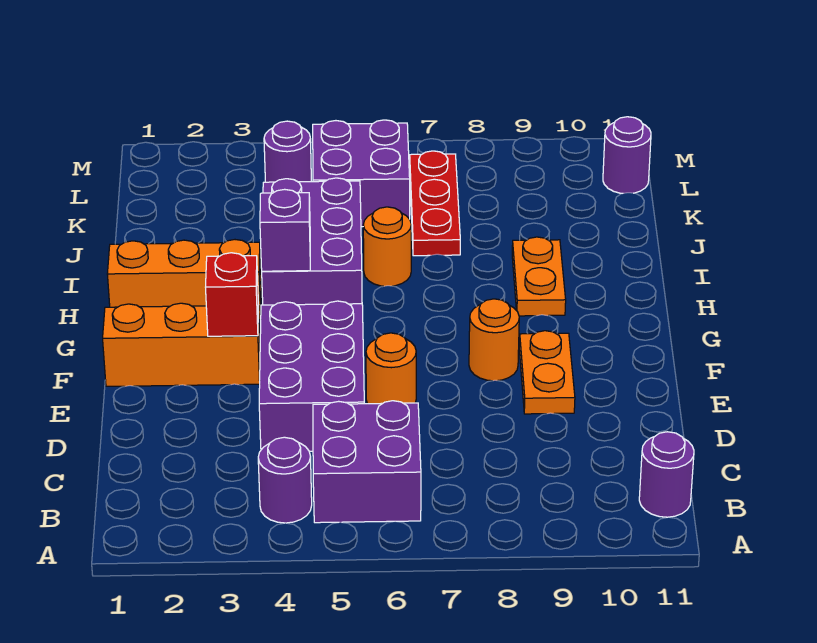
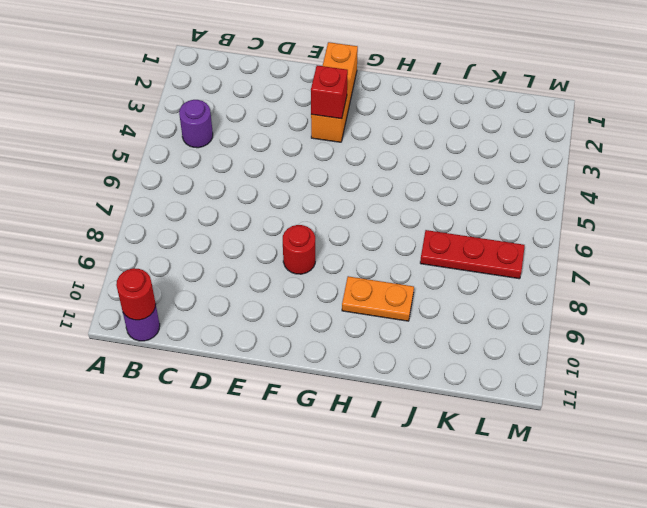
red round brick B11 level 2 -> none
red round brick F8 level 1 -> orange round brick F8 level 1
none -> purple brick B5:C6 level 1
none -> purple brick D4:F5 level 1
none -> orange round brick E6 level 1

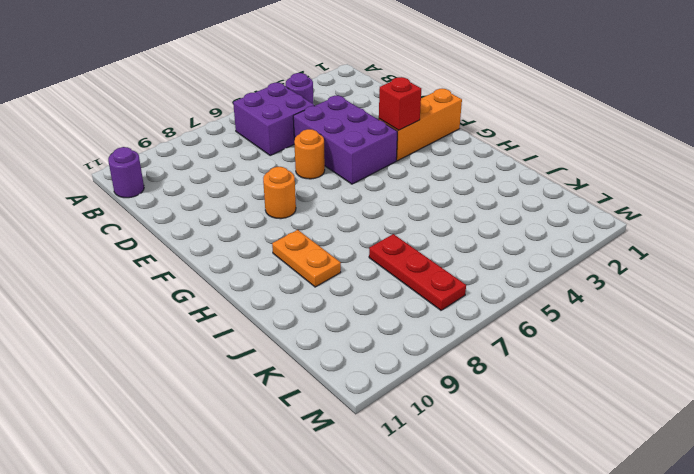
none -> orange plate E9:F9 level 1
none -> orange brick H1:H3 level 1
none -> purple brick H4:J5 level 1

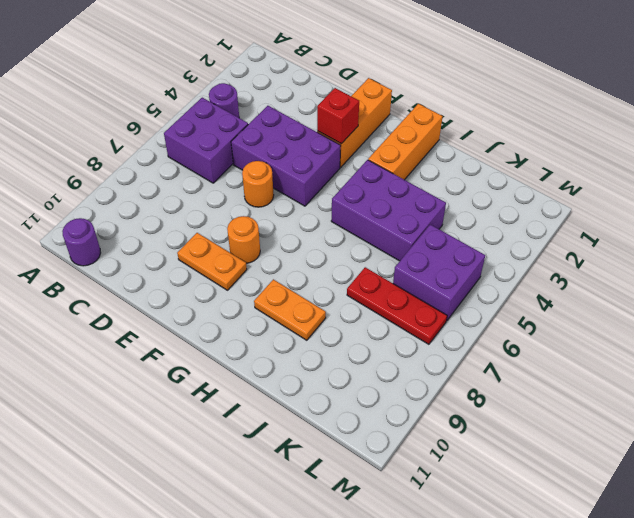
none -> orange round brick I6 level 1
none -> purple round brick L4 level 1
none -> purple round brick L11 level 1

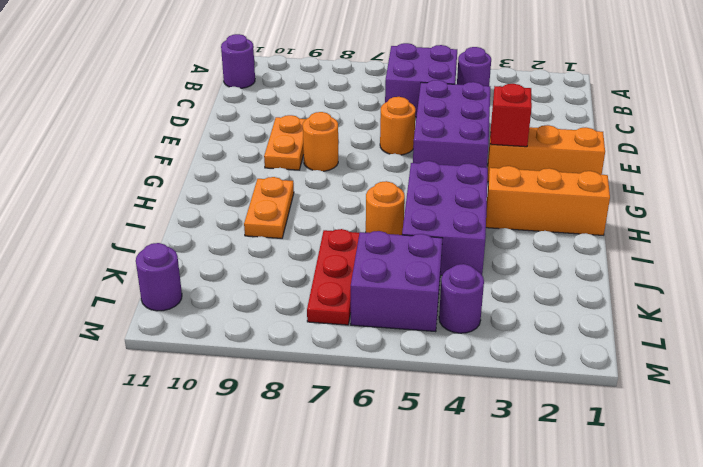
none -> purple brick H4 level 2

